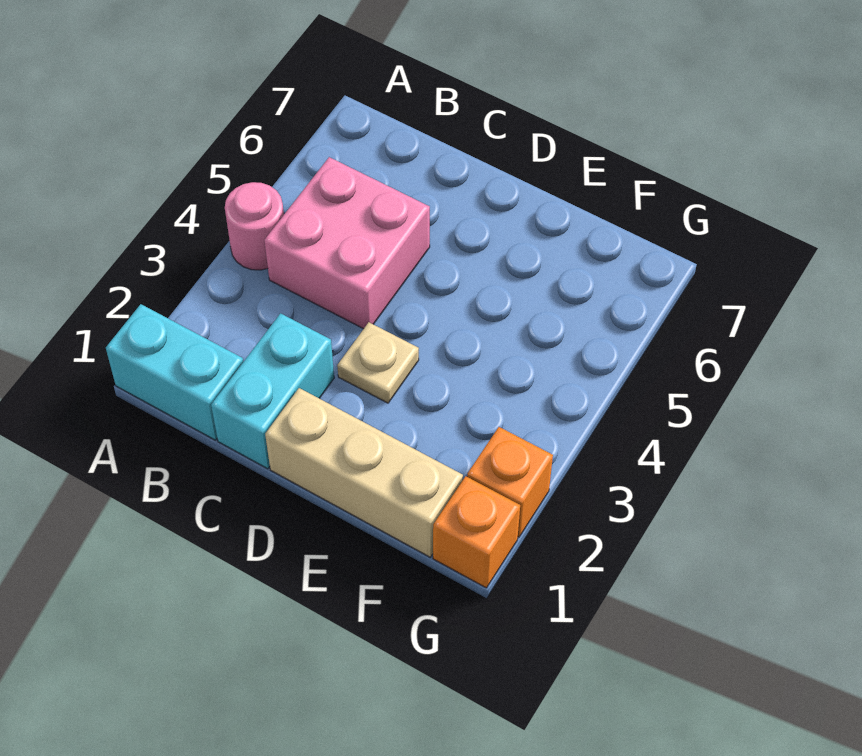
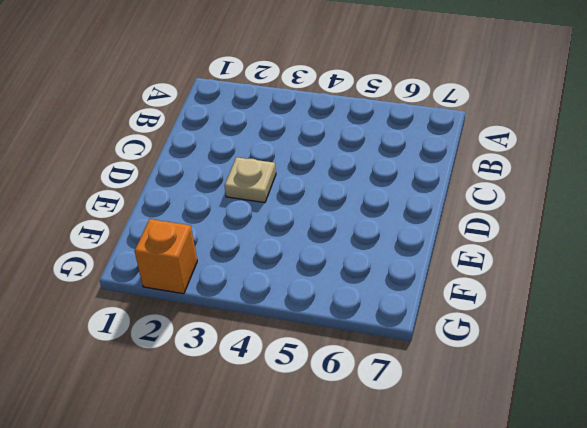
none -> cyan brick A1:B1 level 1
none -> pink round brick A4 level 1

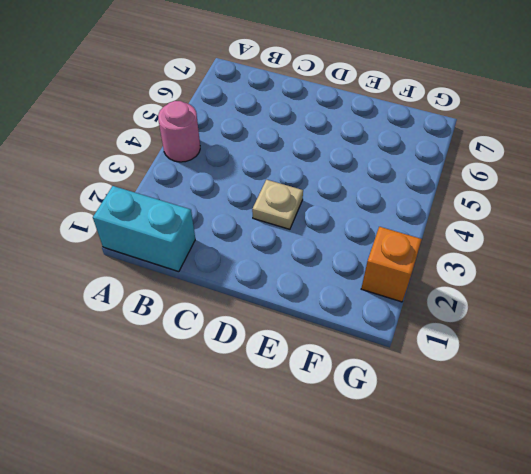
none -> pink brick B4:C5 level 1
none -> cyan brick C1:C2 level 1

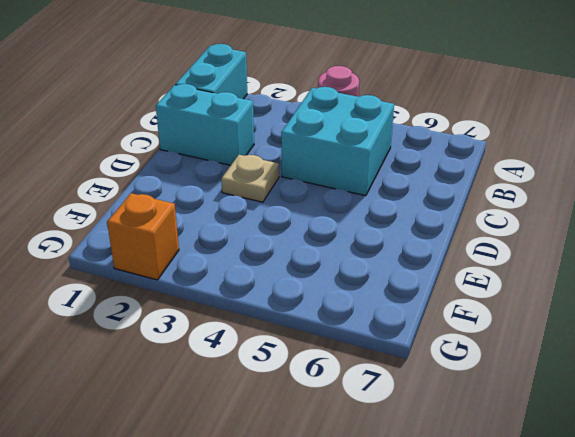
cyan brick B4:C5 level 1 -> pink brick B4:C5 level 1
none -> tan brick D1:F1 level 1
none -> orange brick G1 level 1

